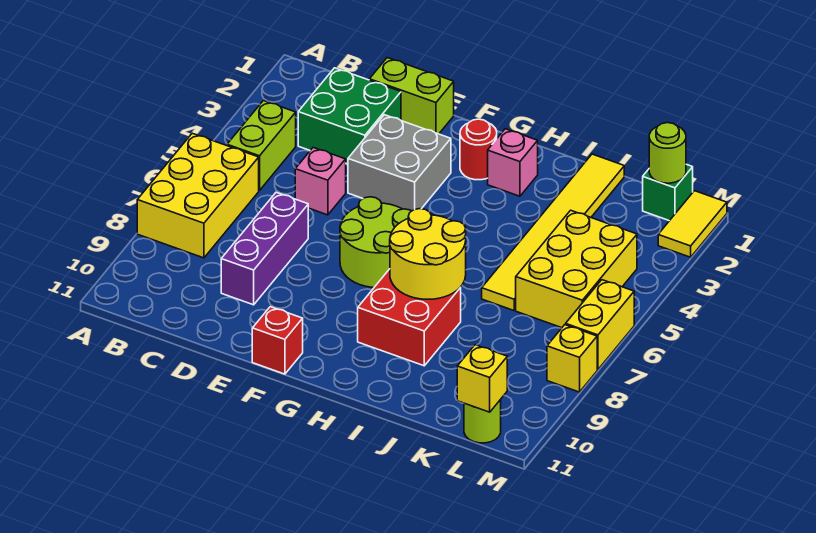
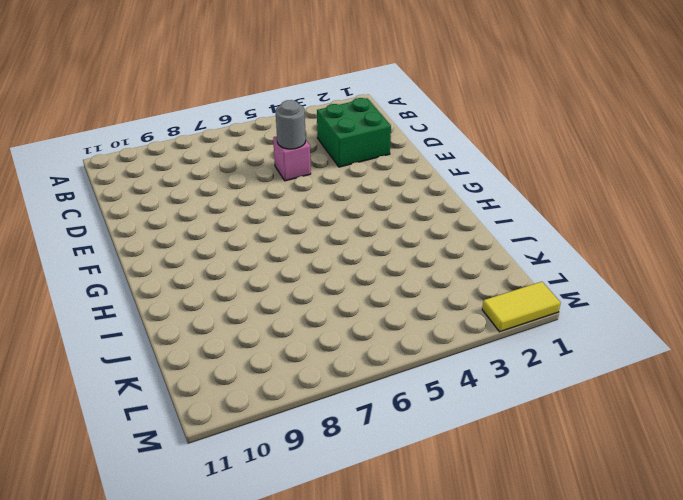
grey round brick D5 level 2 -> none
none -> yellow brick A6:B8 level 1
none -> lime brick B4:B5 level 1
none -> lime brick D1:E1 level 1

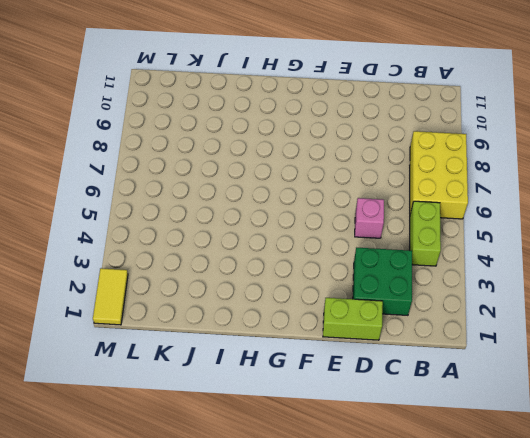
none -> purple brick D7:D9 level 1
none -> grey brick E3:F4 level 1
none -> lime round brick F6:G7 level 1

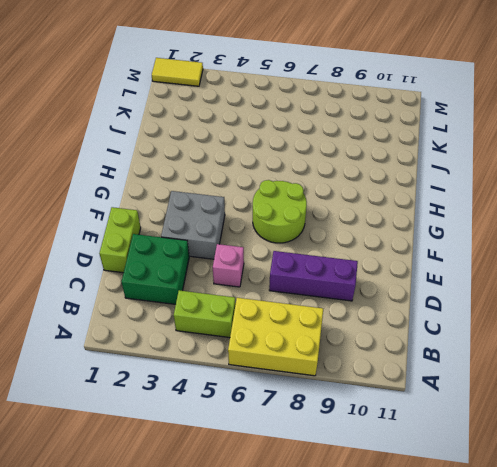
none -> red brick F11 level 1
none -> red round brick G2 level 1
none -> pink brick H2 level 1

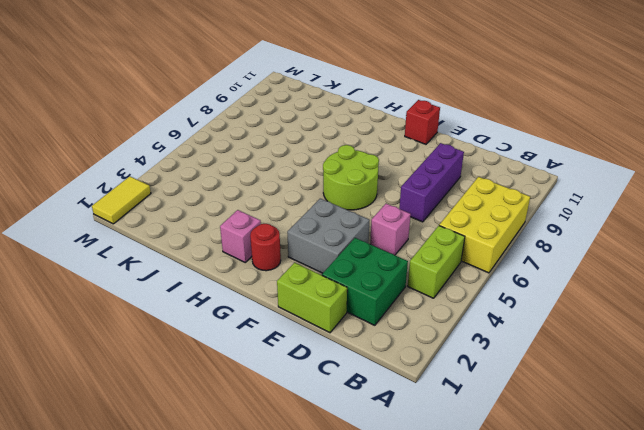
none -> red brick H8:I9 level 1
none -> yellow tile J1:J6 level 1
none -> yellow brick K4:L6 level 1

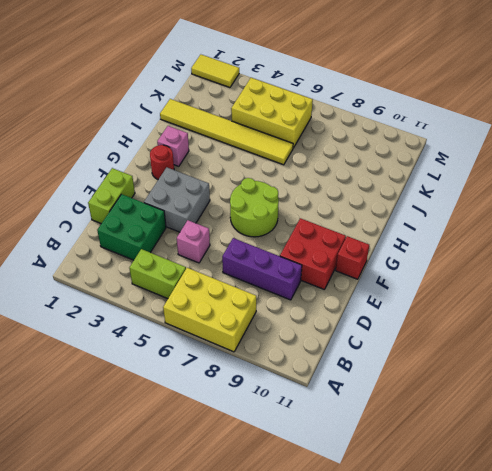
red brick E9:F10 level 1 -> red brick H8:I9 level 1
none -> green brick L1 level 1
none -> lime round brick L11 level 1
none -> yellow brick M6:M7 level 1

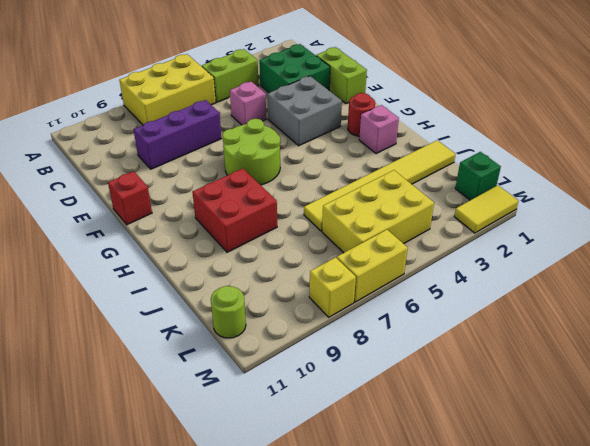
none -> yellow round brick H7:I8 level 2
none -> lime round brick L1 level 2
none -> yellow brick L11 level 2

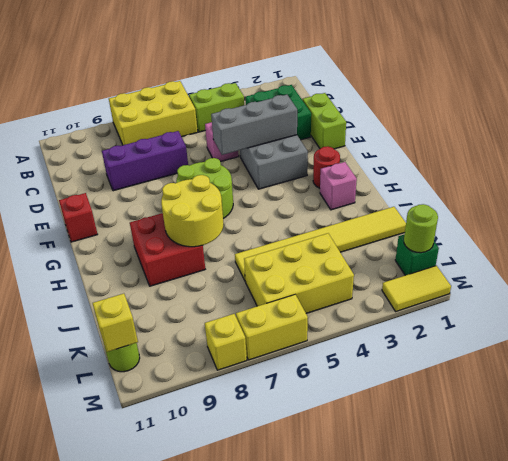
grey brick E3:E5 level 2 -> none

